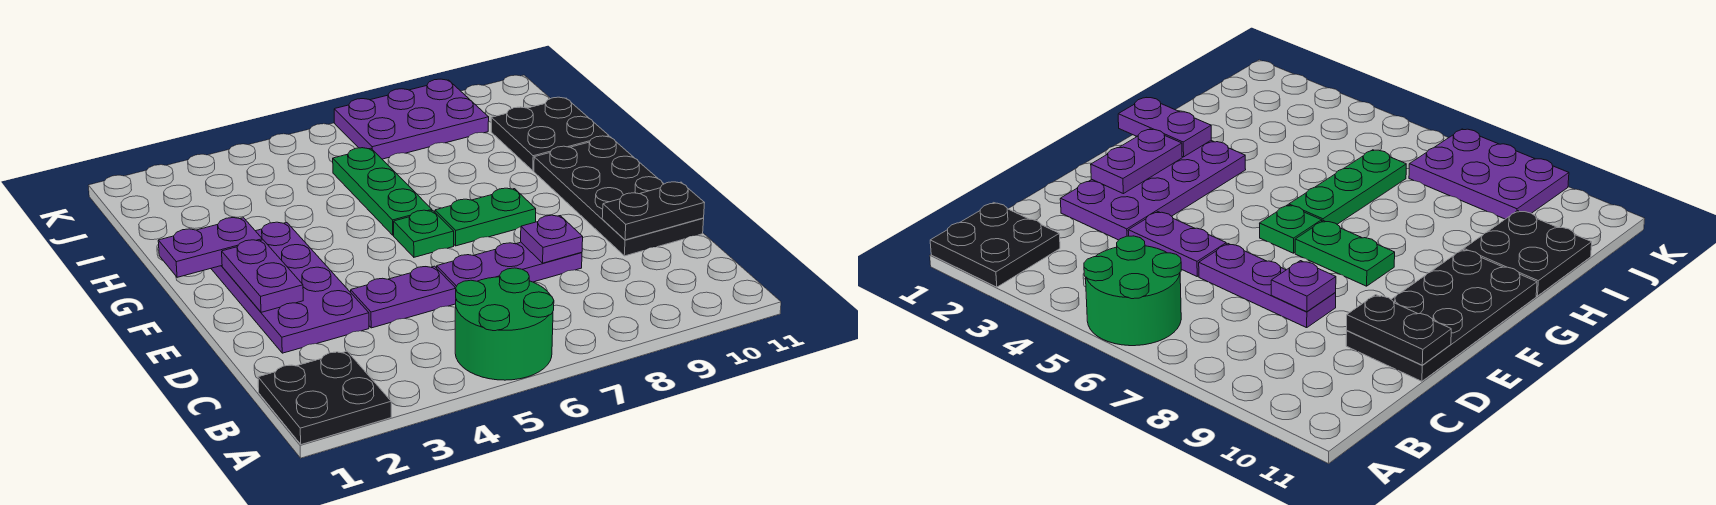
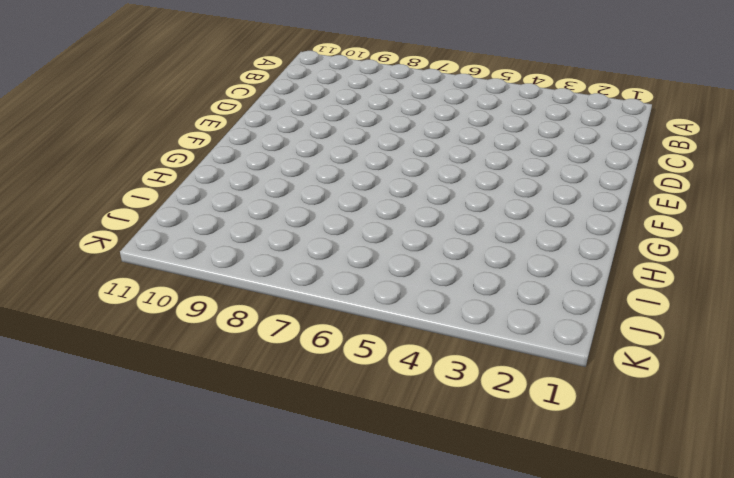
none -> black plate A1:B2 level 1
none -> green round brick A5:B6 level 1
none -> purple plate D2:G3 level 1

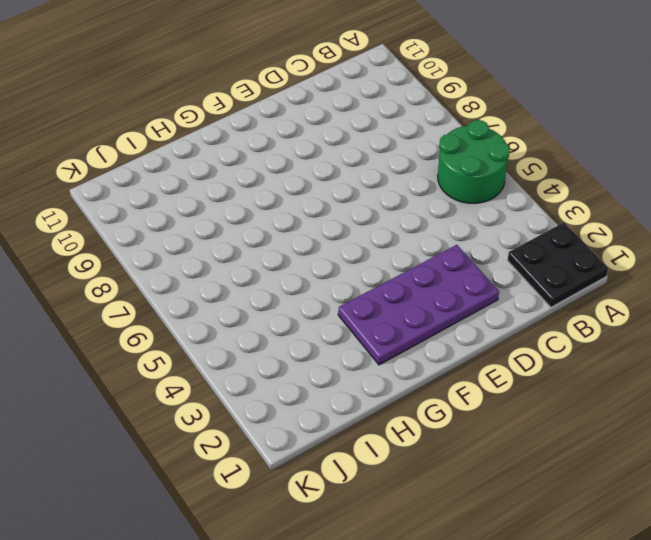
none -> purple plate D4:D5 level 1
none -> purple plate D6:D8 level 1
none -> black plate D10:G11 level 1

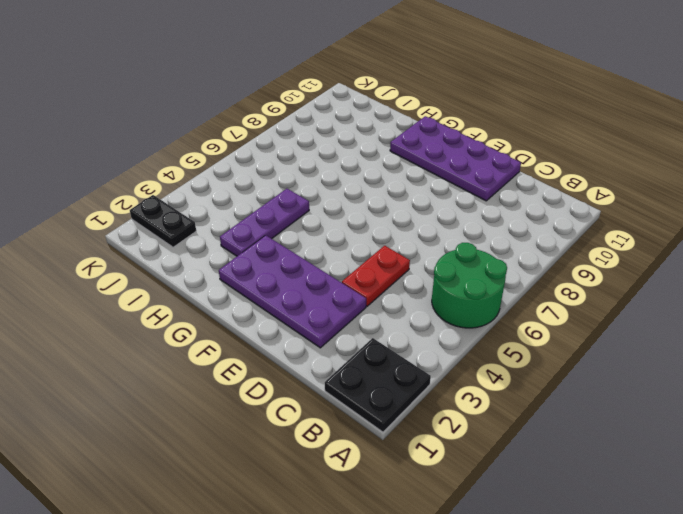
red plate D4:D5 level 1 -> purple plate D4:D5 level 1
purple plate D10:G11 level 1 -> black plate D10:G11 level 1
purple plate H3:H5 level 1 -> purple plate D6:D8 level 1
black plate J2:K2 level 1 -> black plate D10:D11 level 2
none -> green plate F6 level 1
none -> green plate F7:F8 level 1
none -> green plate G6:I6 level 1

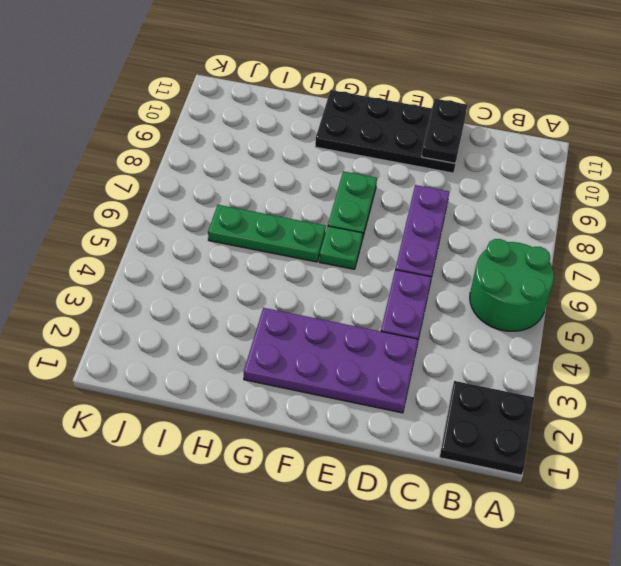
none -> black plate H10:I11 level 1
none -> purple plate J7:K9 level 1
none -> purple plate D8 level 2

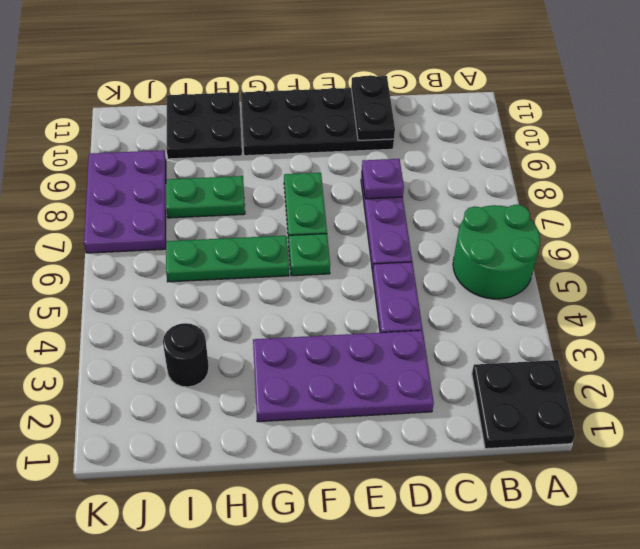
green plate H8:I8 level 1 -> none
black round brick I3 level 1 -> none
none -> purple plate E2:F2 level 2
none -> purple plate G1:G2 level 2

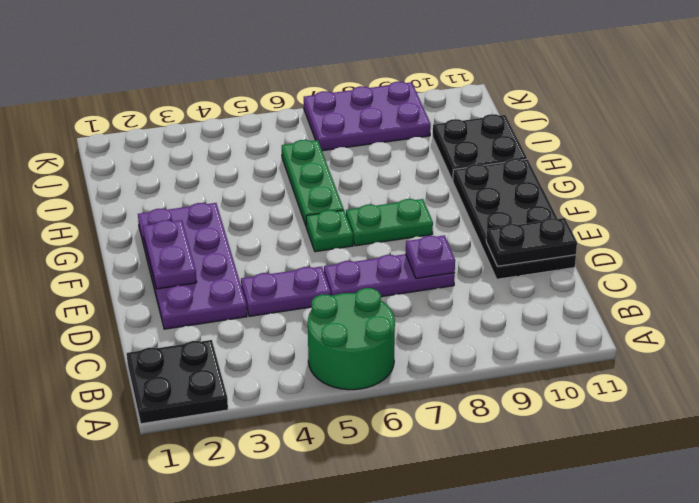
none -> purple plate G1:G2 level 2

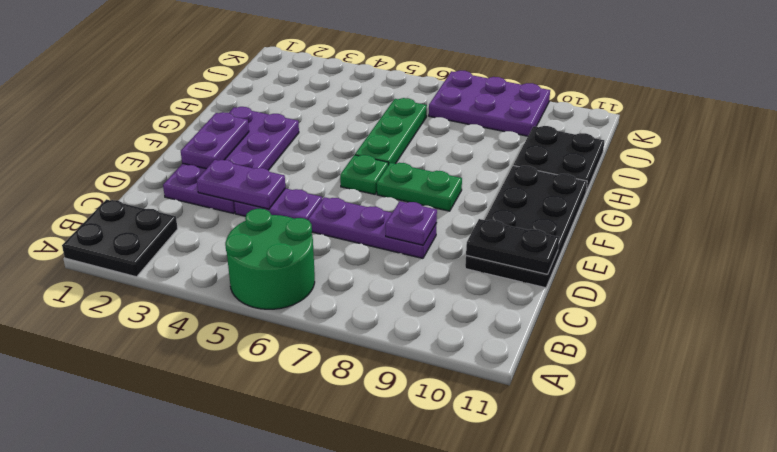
purple plate D3:D4 level 2 -> purple plate G1:G2 level 2

